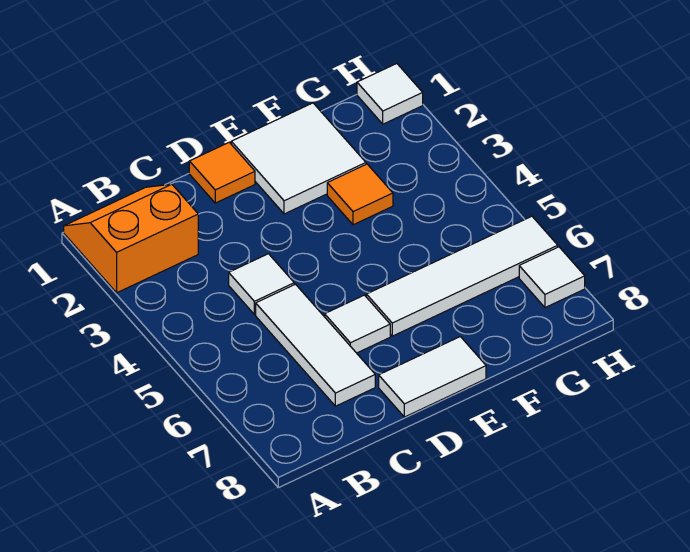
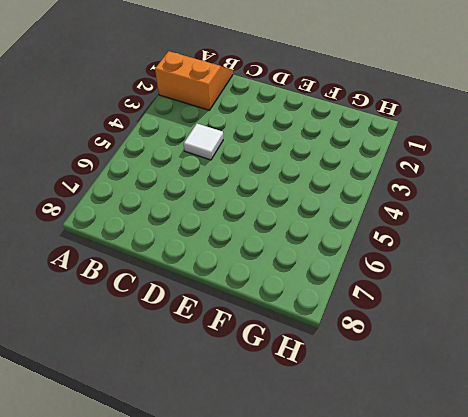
none -> white tile C5:C7 level 1
none -> orange tile D1 level 1

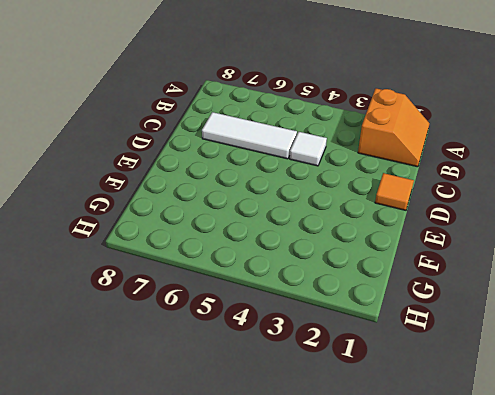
none -> white tile D6 level 1
none -> white tile D8:E8 level 1

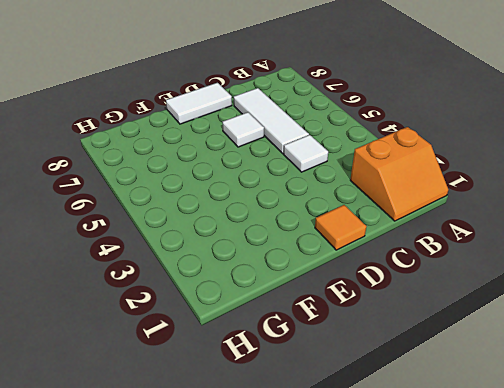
none -> white tile E1:F2 level 1
none -> white tile E6:H6 level 1

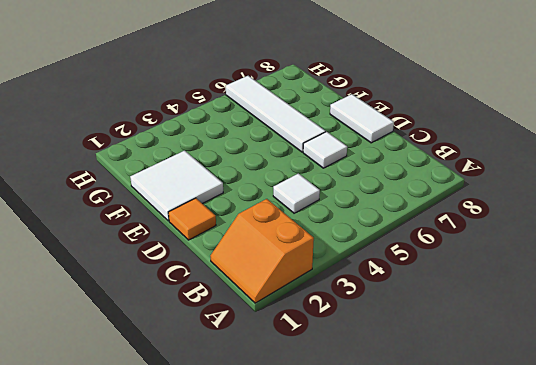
none -> white tile C5:C7 level 1
none -> orange tile F3 level 1

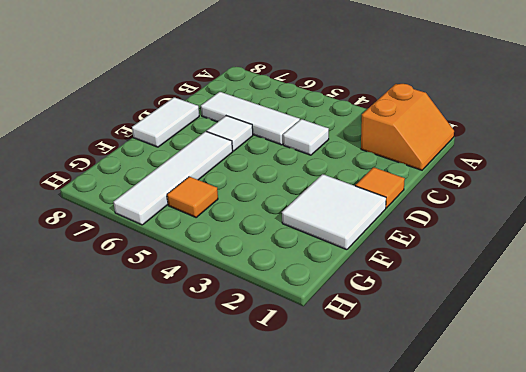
orange tile G5 level 1 -> orange tile F3 level 1
none -> white tile H1 level 1
none -> white tile H7 level 1

